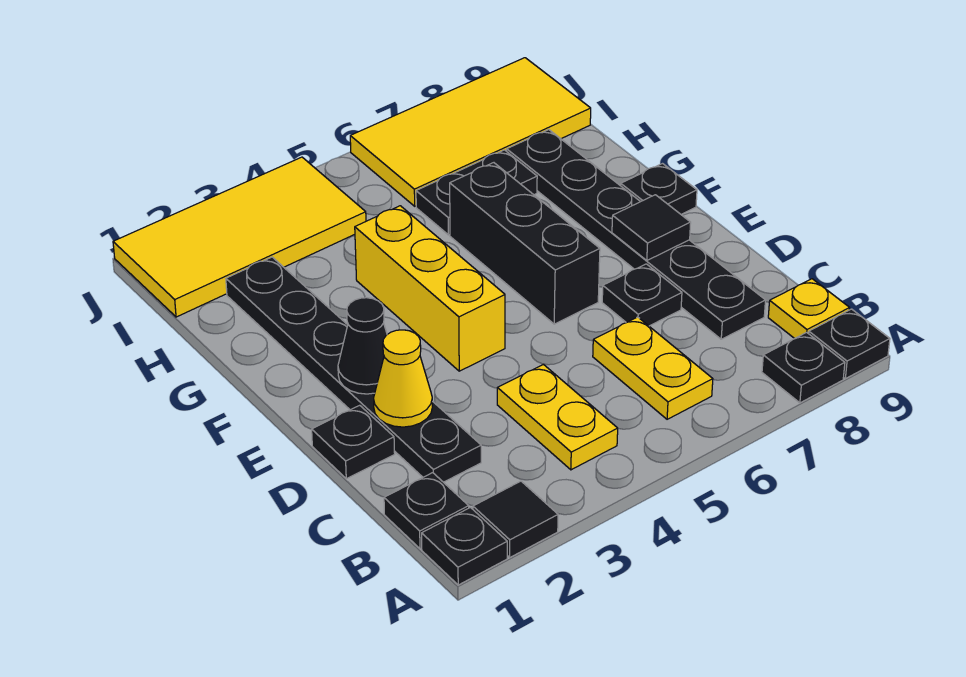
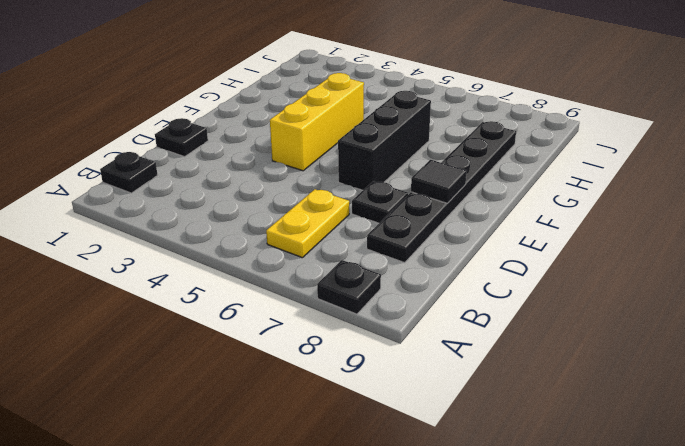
none -> black plate A1 level 1
none -> black tile A2 level 1
none -> black plate A9 level 1

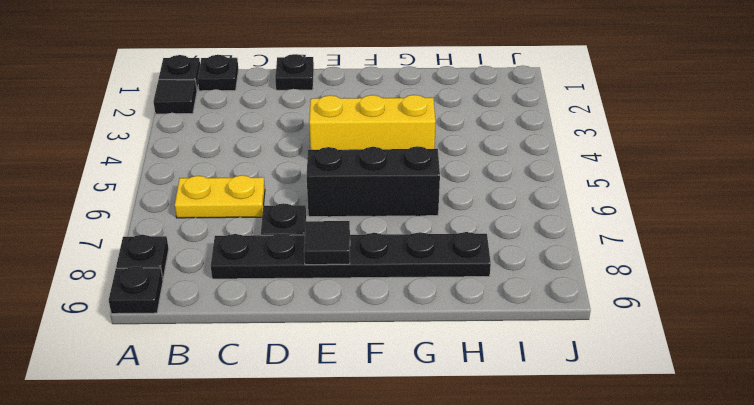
none -> yellow plate B4:C4 level 1
none -> yellow plate B9 level 1
none -> black plate C2:H2 level 1

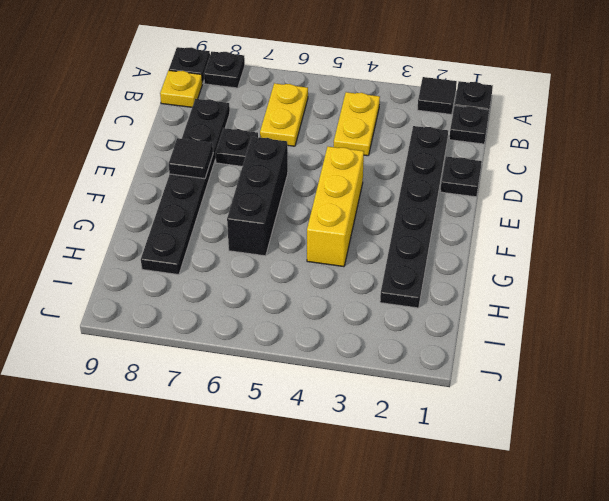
none -> black plate F9 level 1
none -> black plate H6:H7 level 1
none -> yellow tile I1:J4 level 1

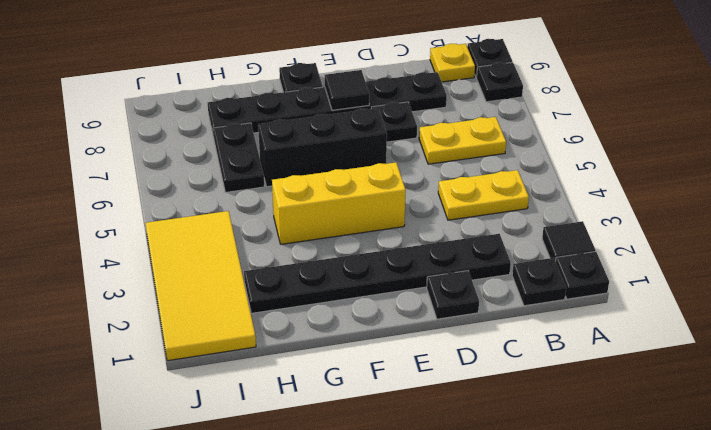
none -> yellow tile I6:J9 level 1
none -> yellow cone D2 level 2
none -> black cone E2 level 2

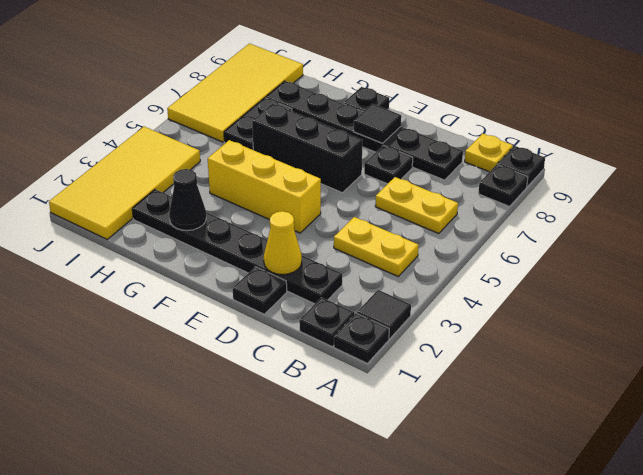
black cone G2 level 2 -> black cone E2 level 2

